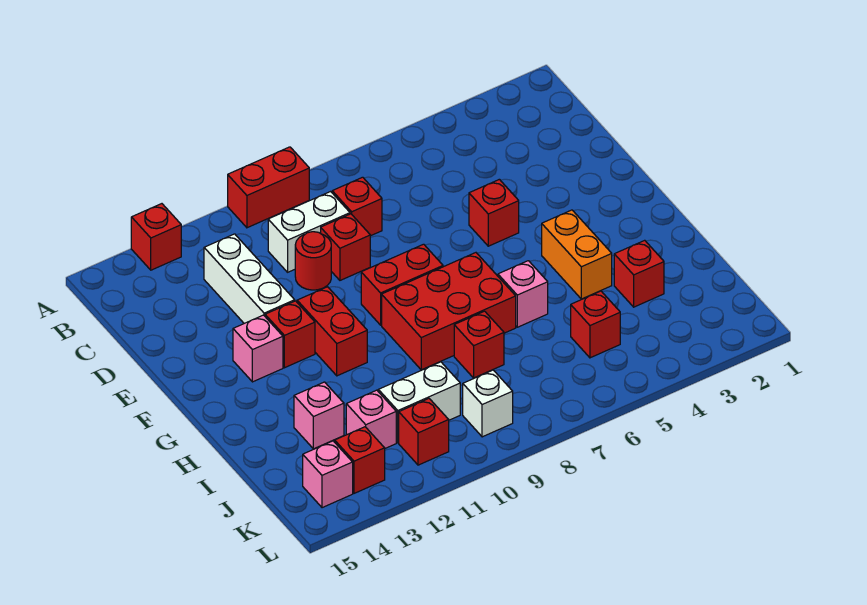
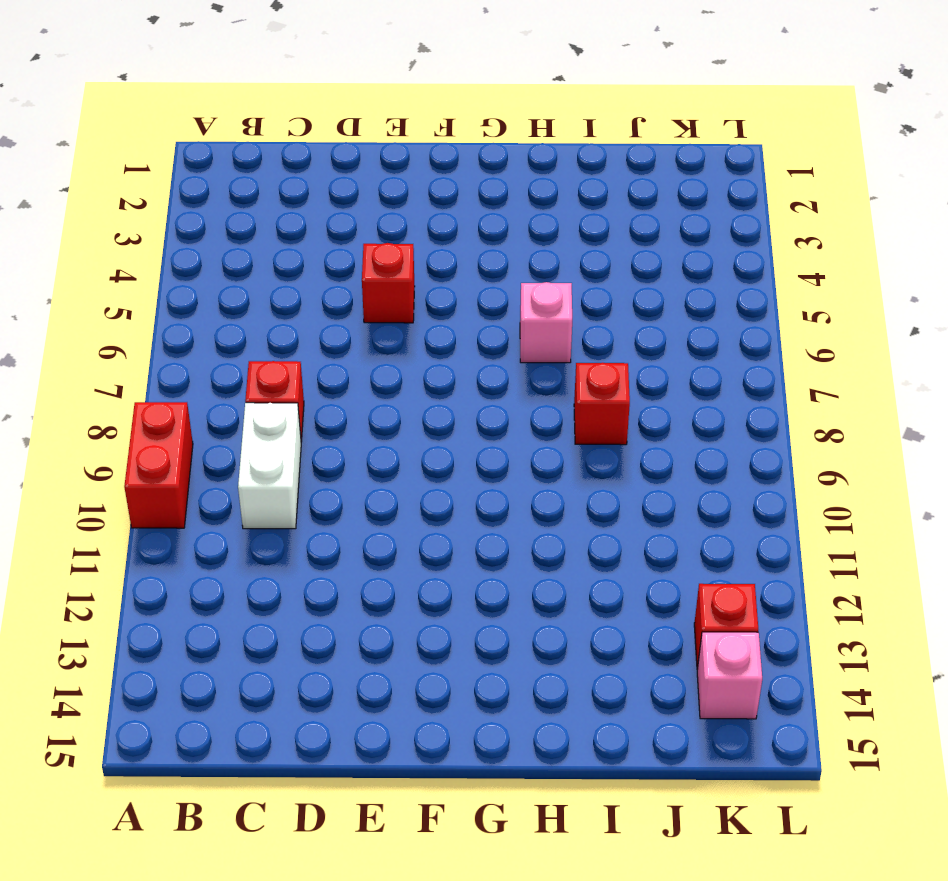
none -> red brick A13 level 1
none -> white brick C12:E12 level 1
none -> red brick D9 level 1

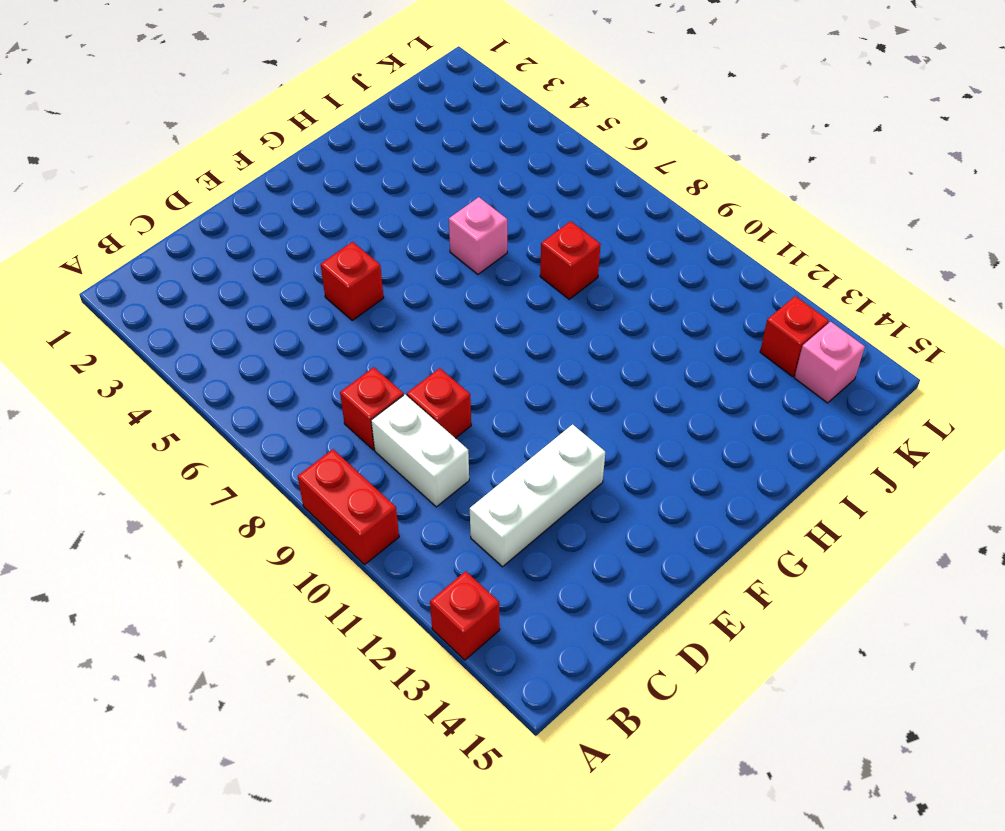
none -> red round brick D10 level 1
none -> red brick F8:F9 level 1
none -> red brick F11:G11 level 1

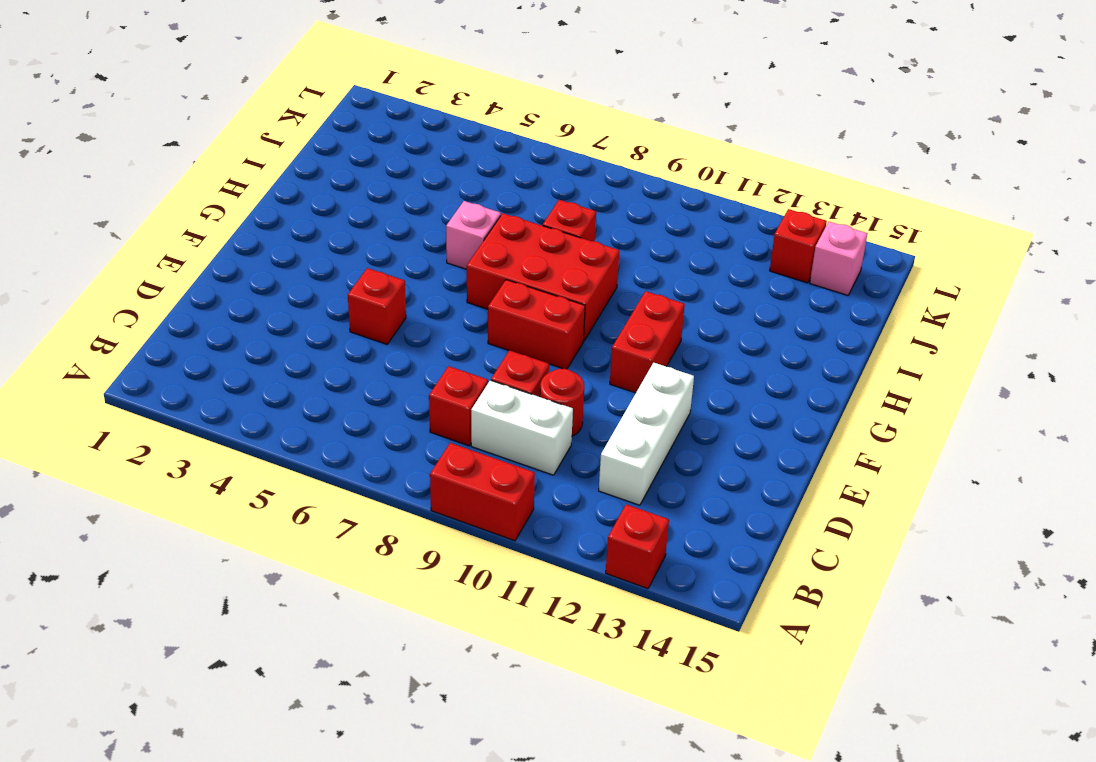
none -> red brick F12 level 1
none -> pink brick F13 level 1
none -> orange brick G4:H4 level 1

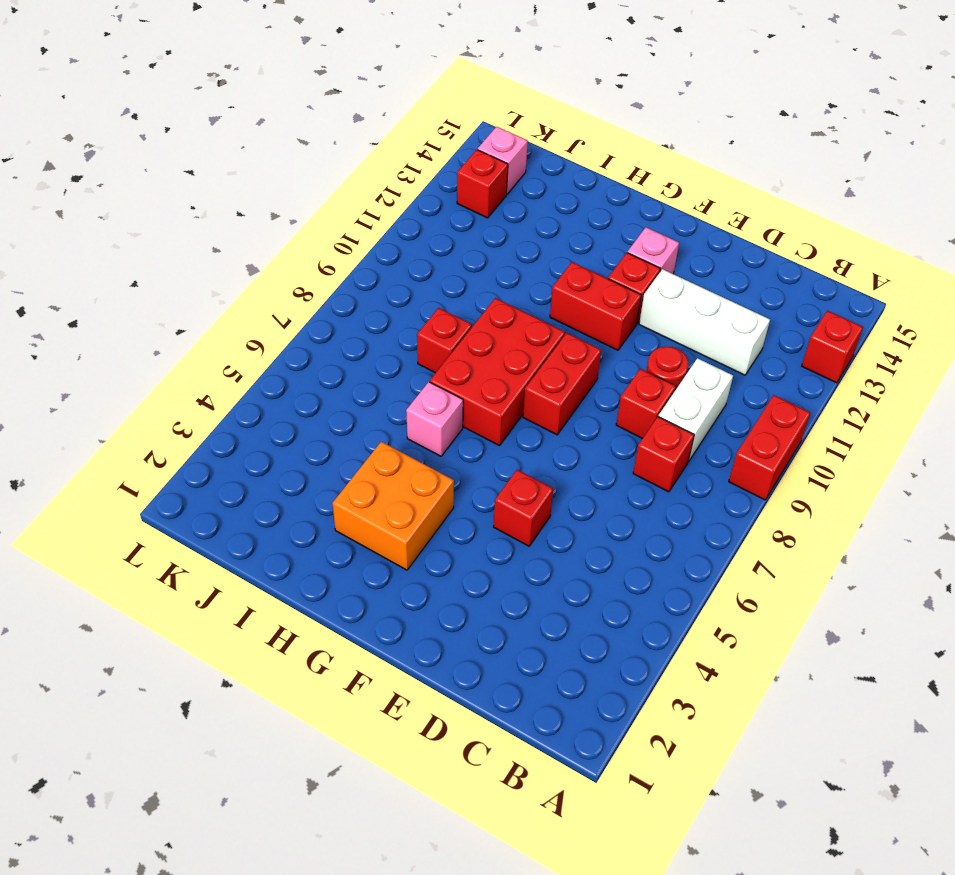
orange brick G3:H4 level 1 -> orange brick G4:H4 level 1
none -> red brick I3 level 1
none -> pink brick I13 level 1
none -> red brick J5 level 1

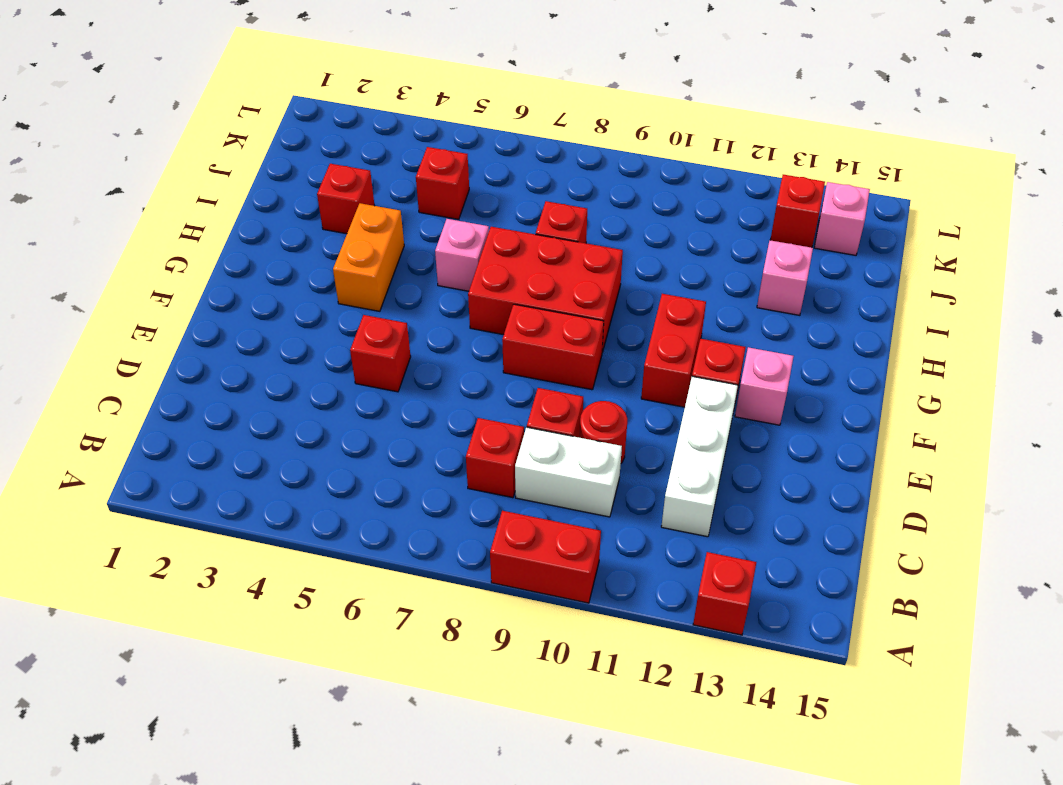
none -> white brick J10:J11 level 1
none -> pink brick J12 level 1
none -> white brick K9 level 1

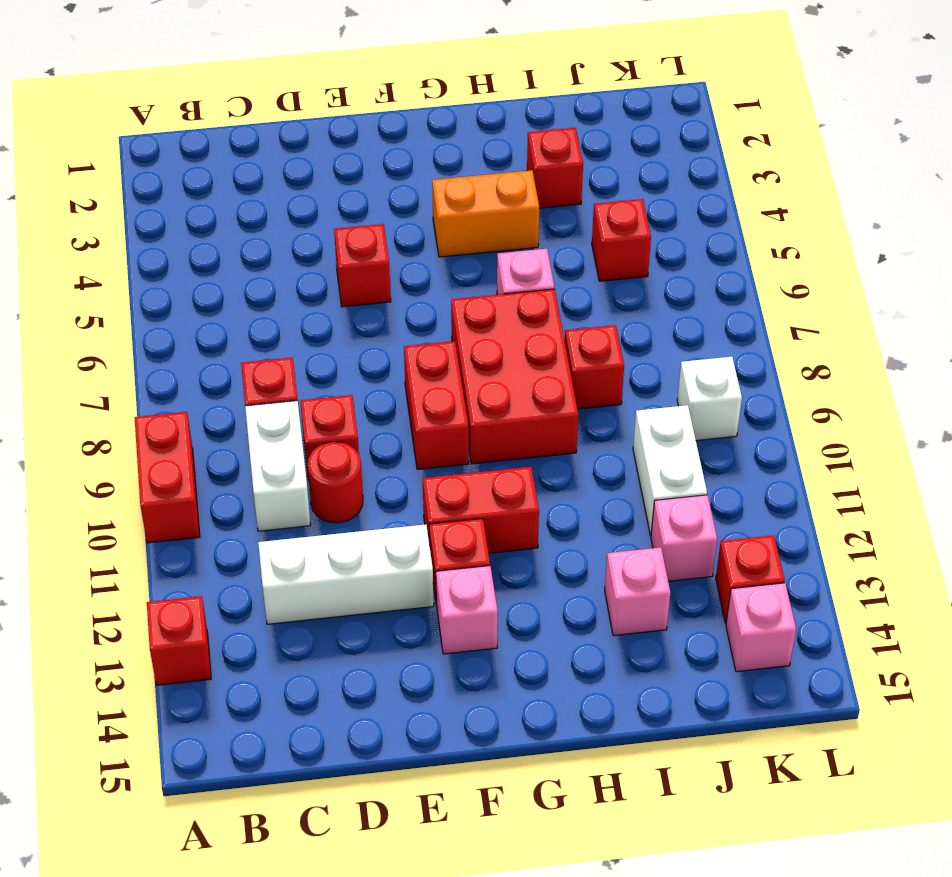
none -> red brick K11 level 1

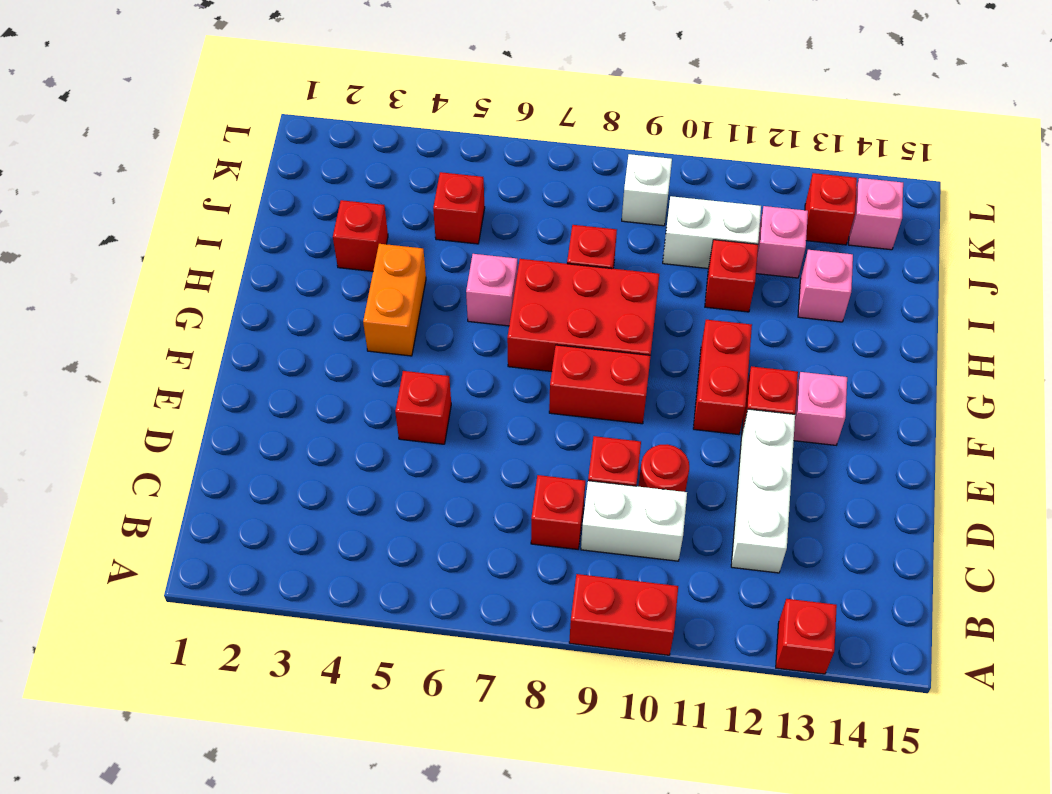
red brick I11 level 1 -> red brick K11 level 1

